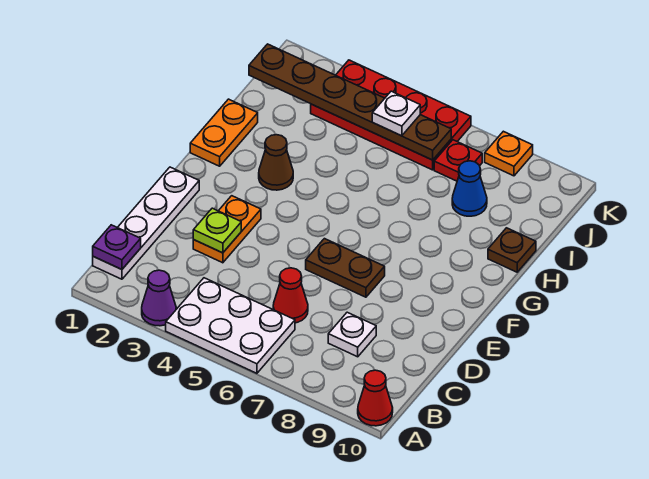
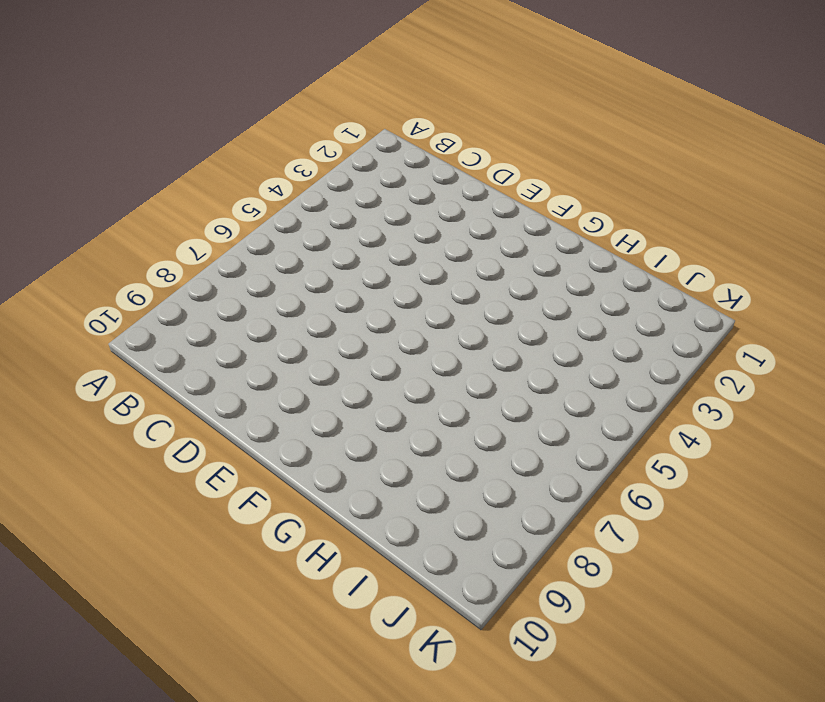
none -> purple cone A3 level 1
none -> white plate A4:B6 level 1
none -> red cone A10 level 1

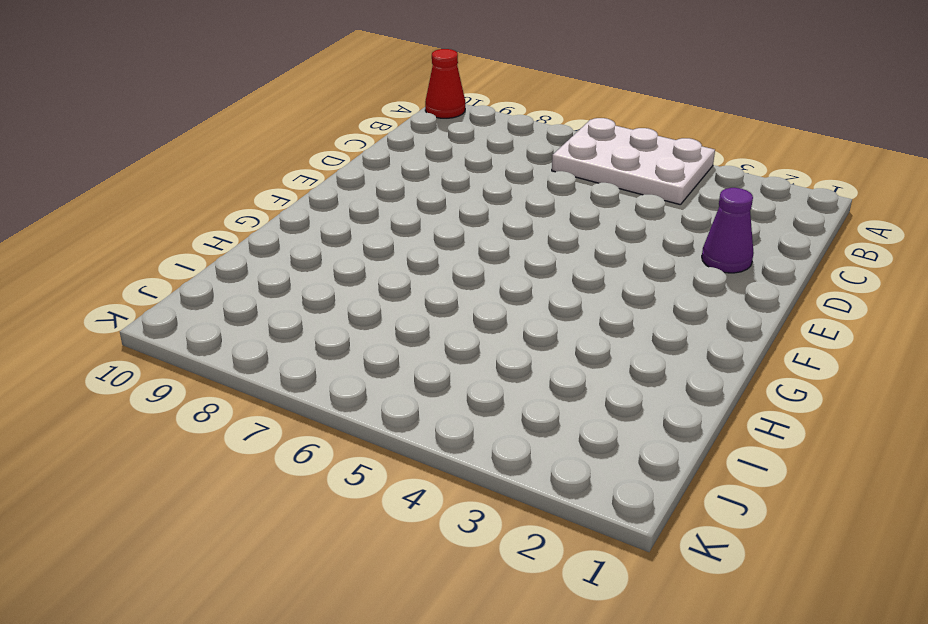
purple cone D2 level 1 -> purple cone A3 level 1
none -> white plate B1:E1 level 1
none -> red cone C6 level 1
none -> white plate C8 level 1

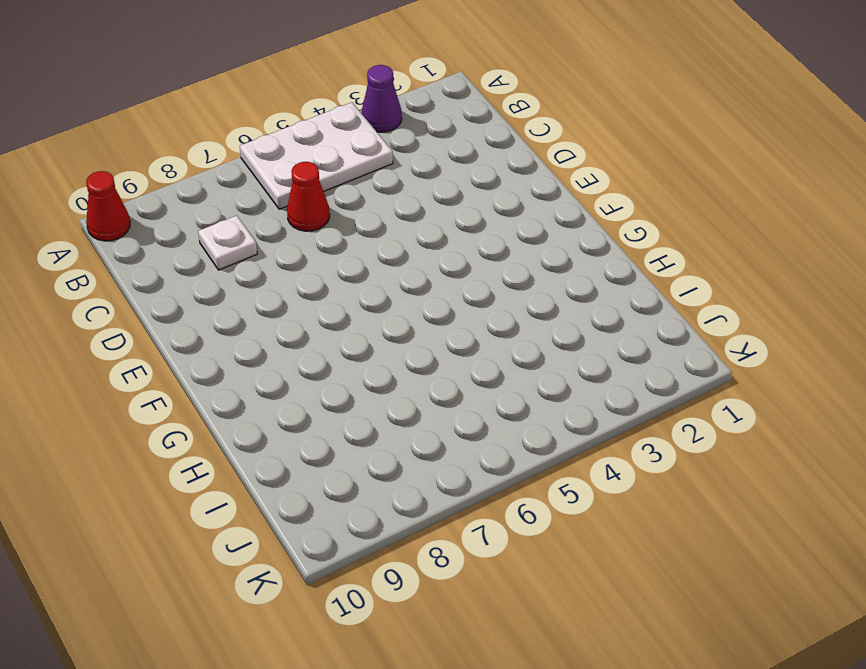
none -> white plate B1:E1 level 1
none -> orange plate D3:E3 level 1
none -> brown plate E6:E7 level 1

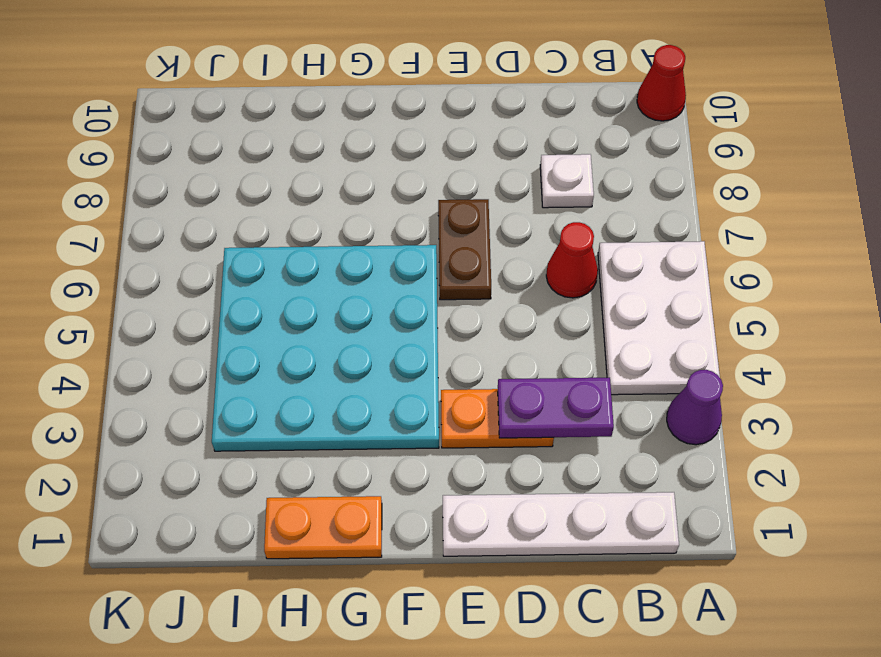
purple plate C3:D3 level 2 -> lime plate D3 level 2
cyan plate F3:I6 level 1 -> brown cone G3 level 1
none -> brown plate H10 level 1
none -> blue cone I8 level 1
none -> red plate J3:K6 level 1

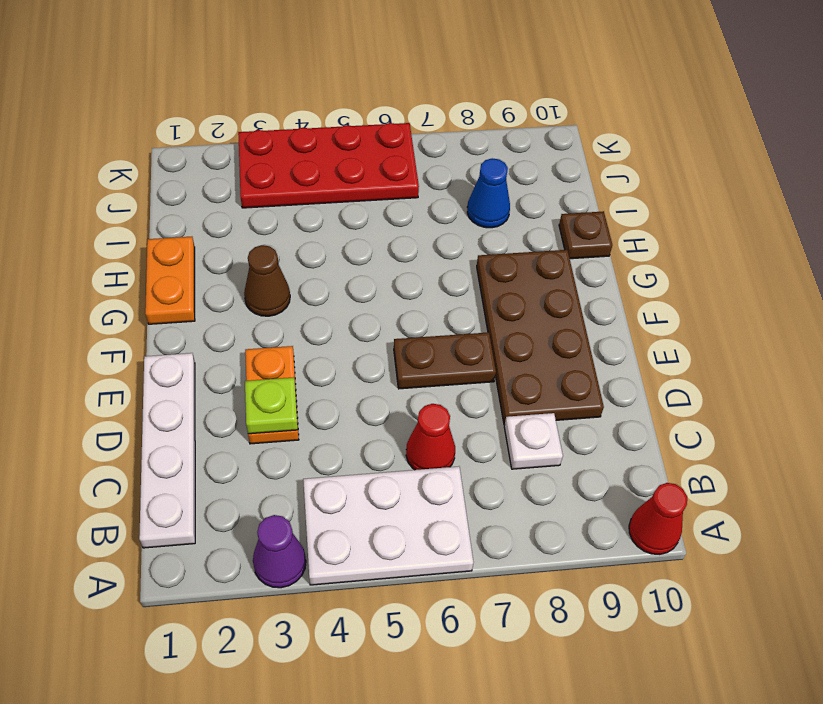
brown plate D8:G9 level 1 -> none
none -> red plate J7 level 1
none -> orange plate K8 level 1
none -> purple plate B1 level 2

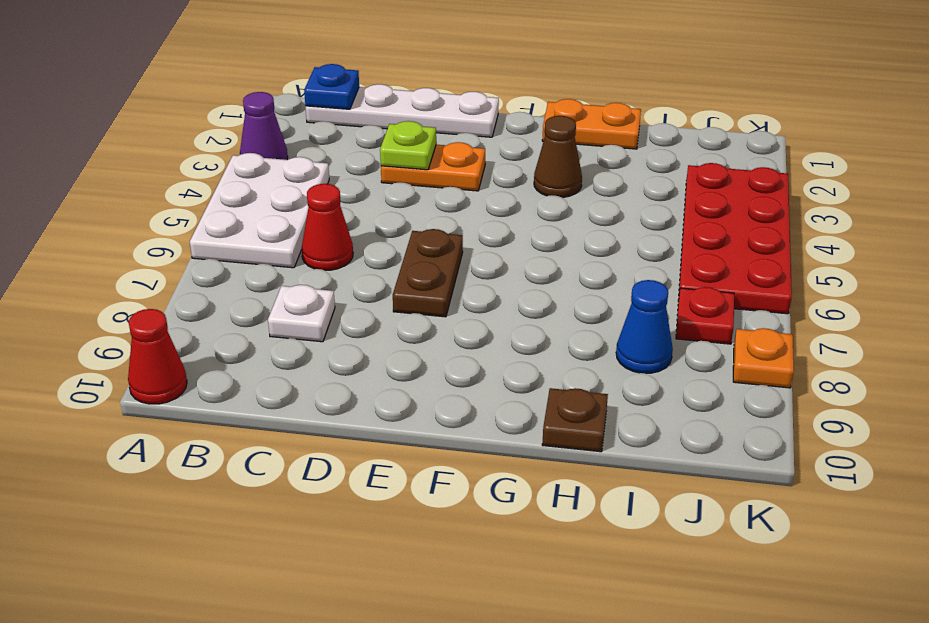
blue plate B1 level 2 -> purple plate B1 level 2
none -> brown plate J1:J6 level 2
none -> white plate J5 level 3

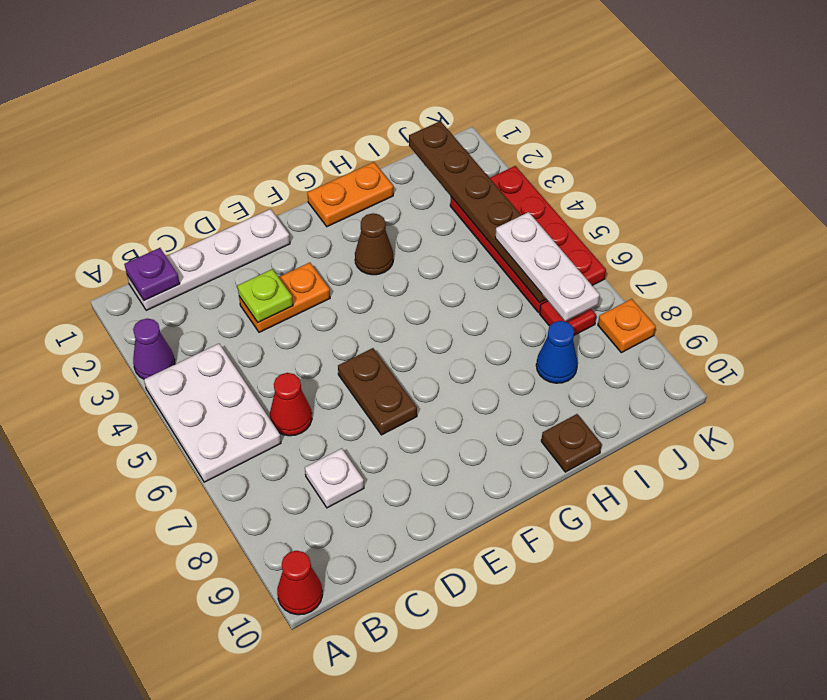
white plate J5:J7 level 3 -> white plate J5 level 3

